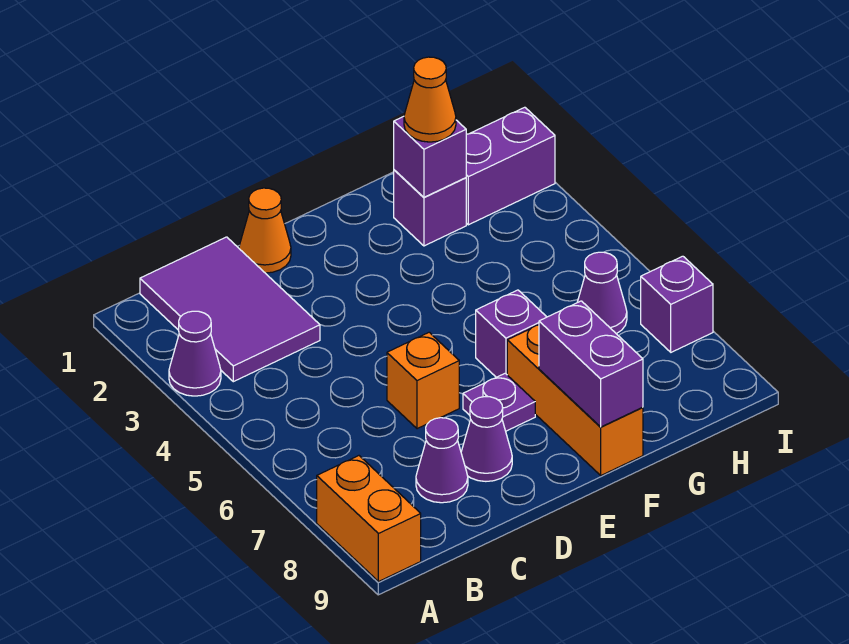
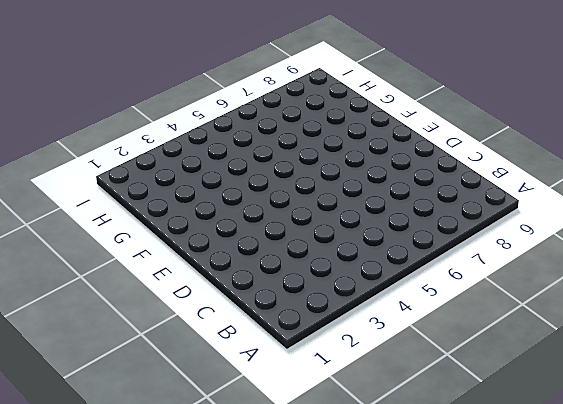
none -> purple cone A3 level 1
none -> orange brick A8:A9 level 1
none -> purple tile B1:C3 level 1

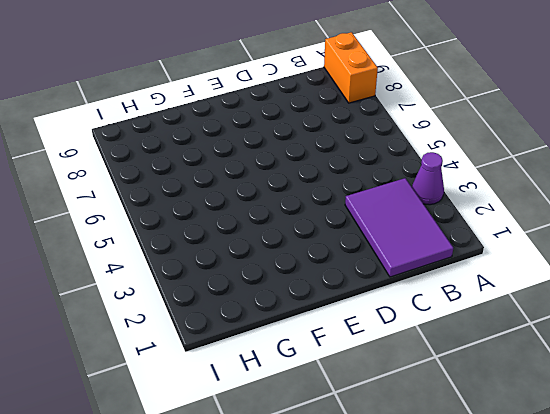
none -> purple cone C8 level 1
none -> orange cone D1 level 1
none -> orange brick D6 level 1

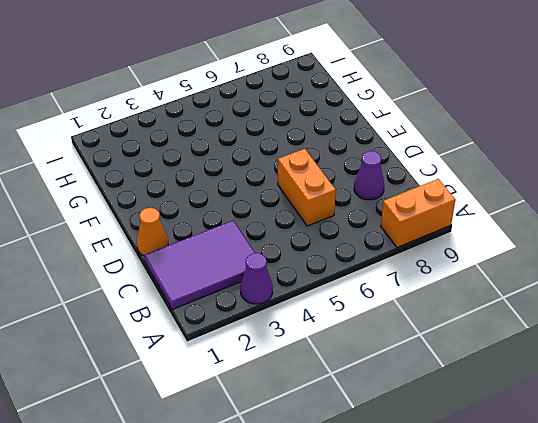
orange brick C6:D6 level 1 -> orange brick D6 level 1
none -> purple cone D8 level 1
none -> purple plate E7 level 1
none -> purple brick F6 level 1

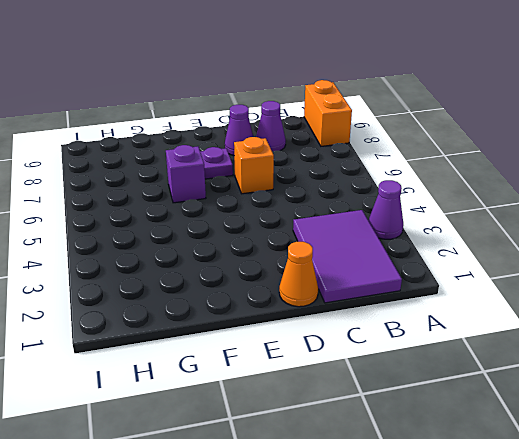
none -> orange brick F7:F9 level 1
none -> purple brick G2 level 1
none -> purple brick H2:I2 level 1

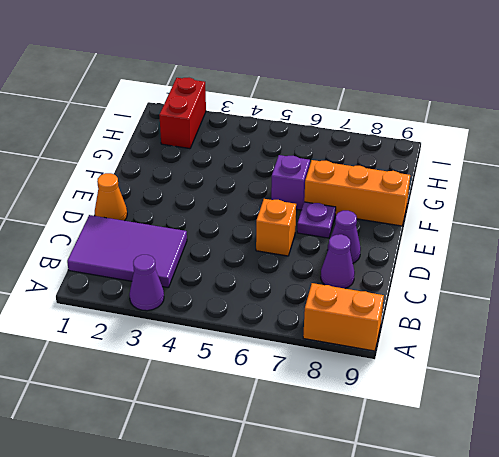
red brick H2:I2 level 1 -> purple brick H2:I2 level 1
none -> purple brick G2 level 1
none -> purple cone H6 level 1
none -> purple brick I7 level 1

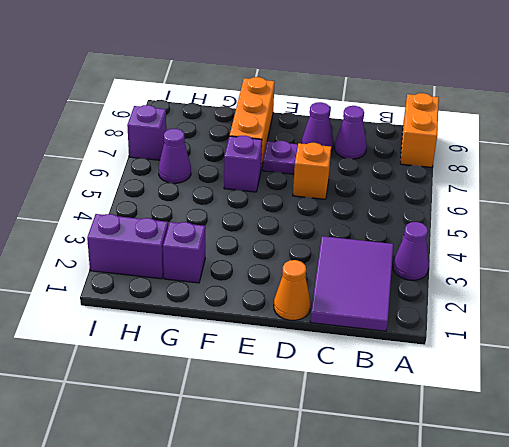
none -> purple brick F8:F9 level 2
none -> purple brick G2 level 2
none -> orange cone G2 level 3

